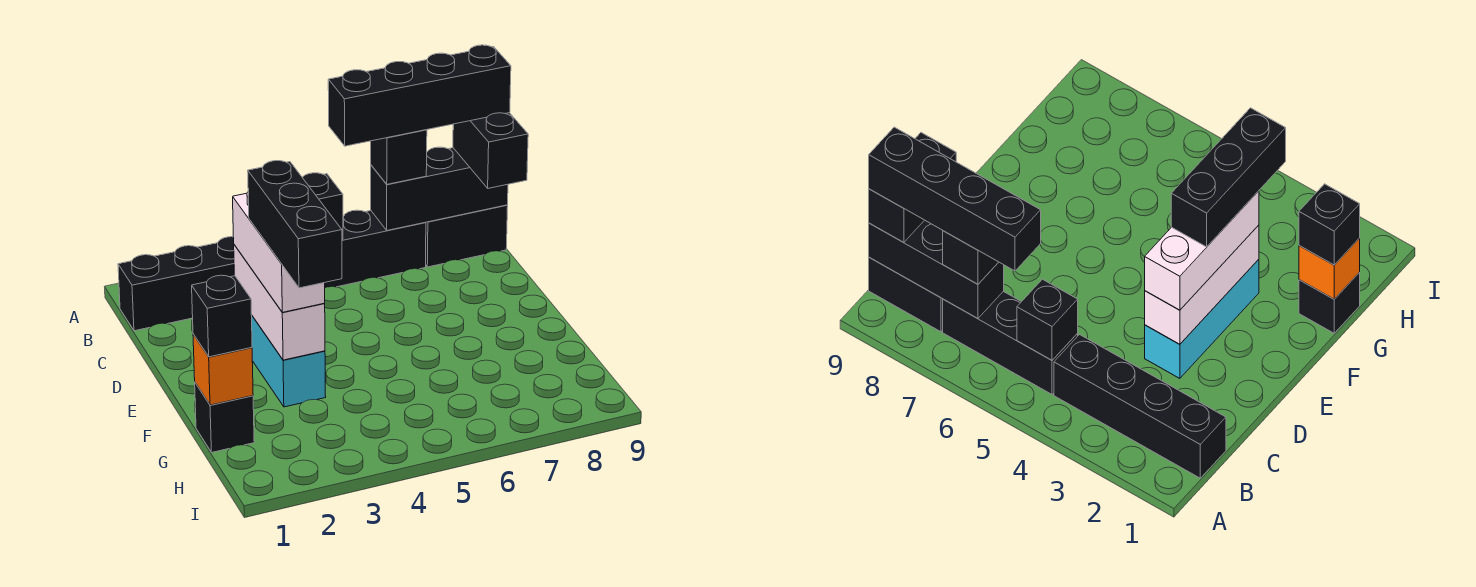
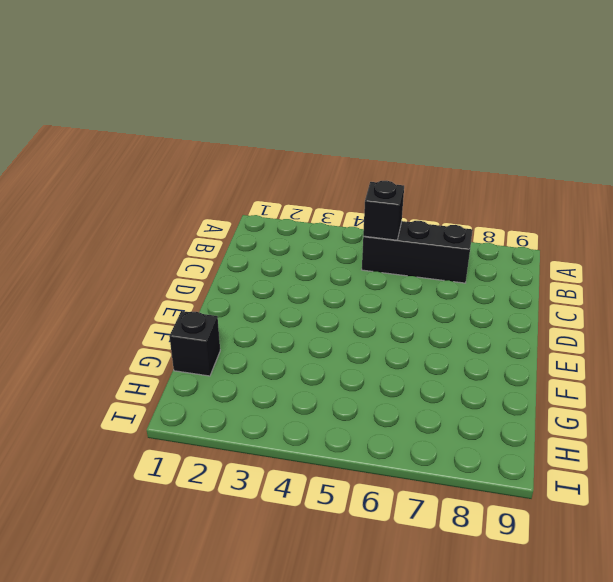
none -> black brick B1:B4 level 1
none -> black brick B8:B9 level 1
none -> cyan brick D3:F3 level 1

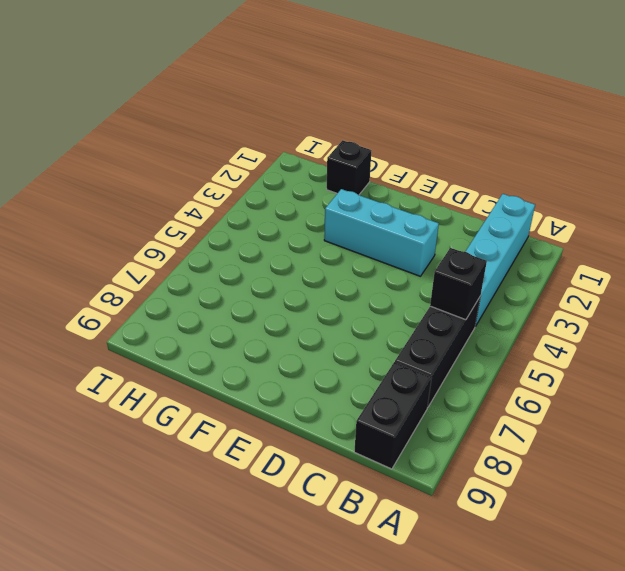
cyan brick B1:B4 level 1 -> black brick B1:B4 level 1
none -> black brick B7:B9 level 2
none -> white brick D3:F3 level 2
none -> orange brick G1 level 2

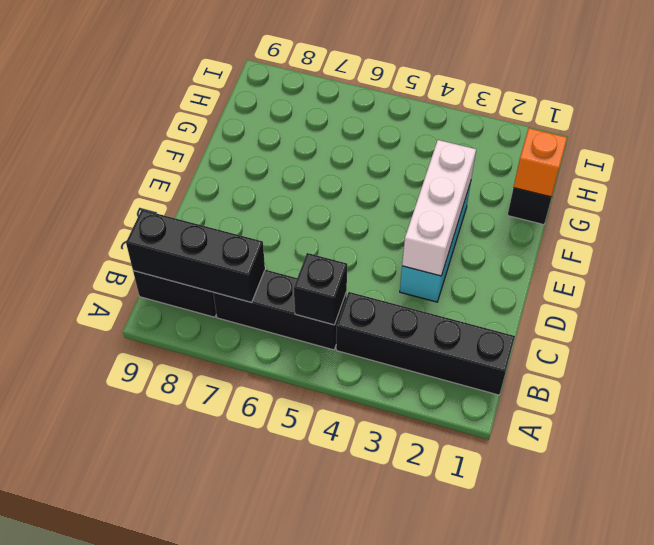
none -> black brick B7 level 3
none -> black brick B9:C9 level 3
none -> white brick D3:F3 level 3

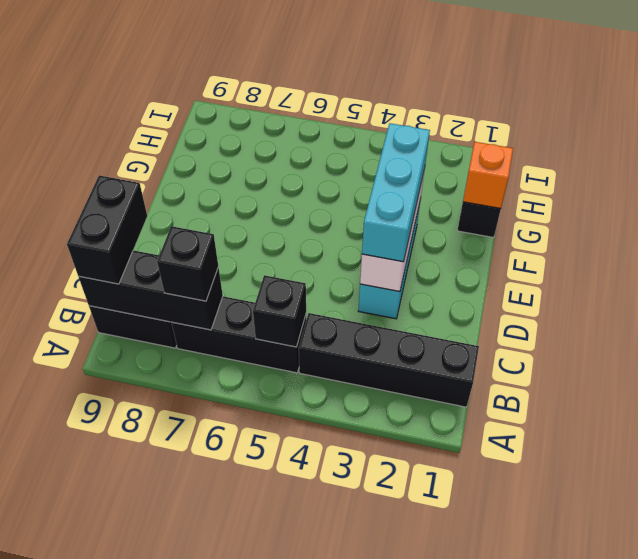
cyan brick D3:F3 level 3 -> white brick D3:F3 level 3
none -> black brick G1 level 3
none -> black brick B6:B9 level 4
none -> black brick E3:G3 level 4

